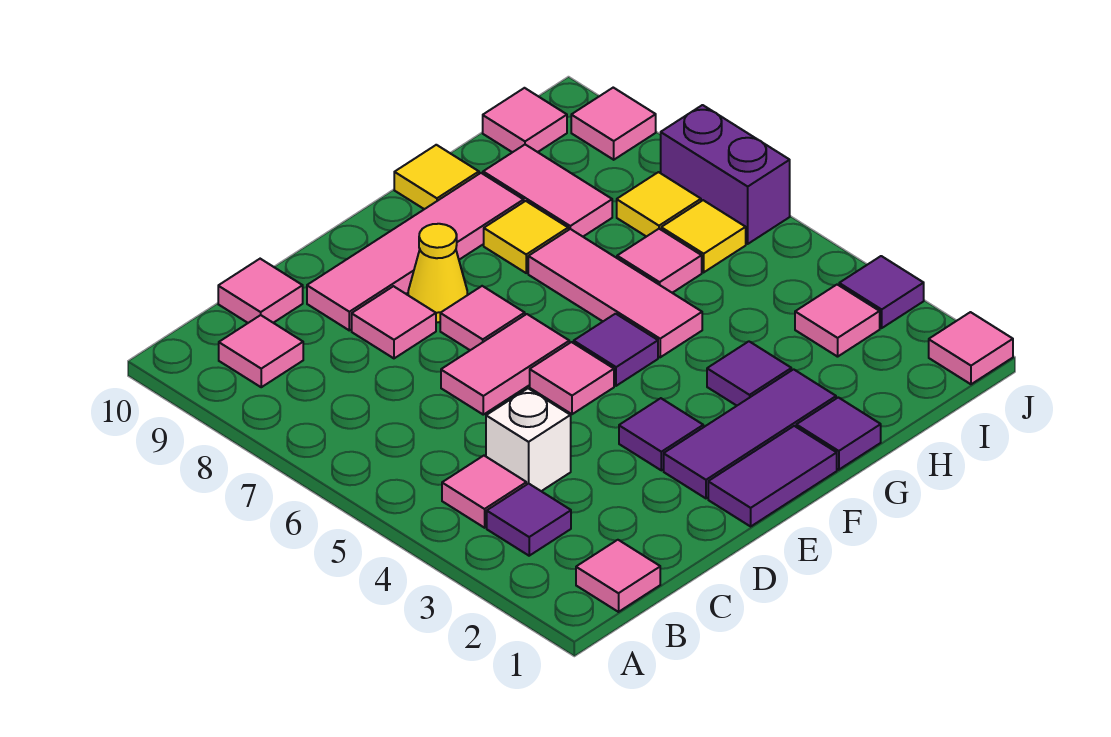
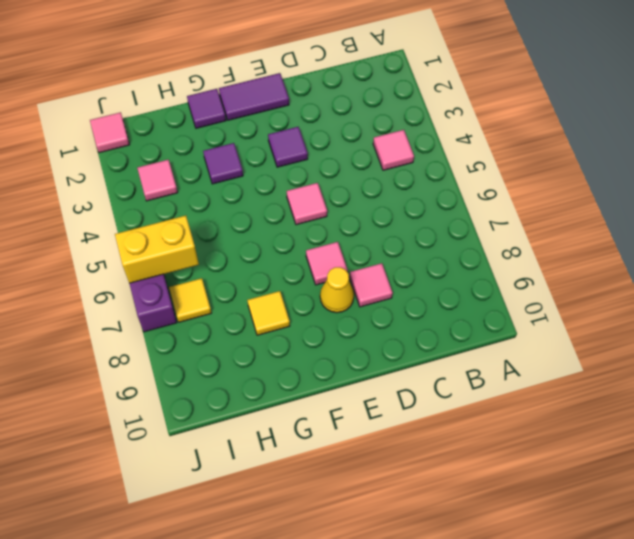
yellow brick I6:J6 level 2 -> none
none -> pink tile B1 level 1
none -> purple tile B3 level 1
none -> pink tile B9 level 1
none -> white brick C4 level 1

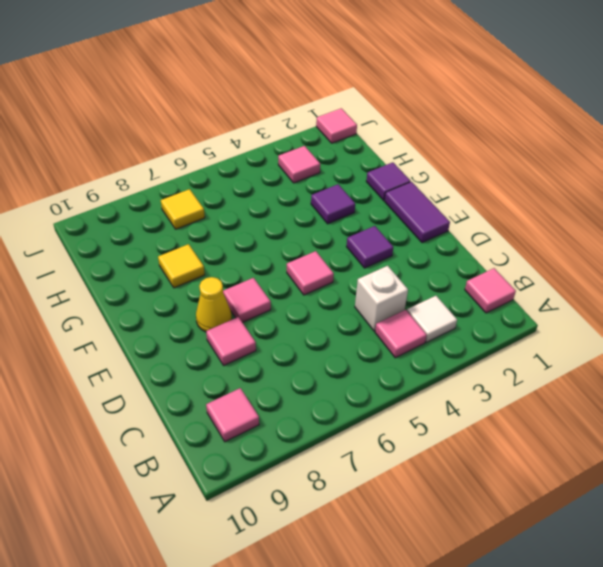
white tile B3 level 1 -> purple tile B3 level 1
none -> pink tile C10 level 1
none -> pink tile D6:E6 level 1
none -> pink tile D9:G9 level 1
none -> purple tile E2:G2 level 1

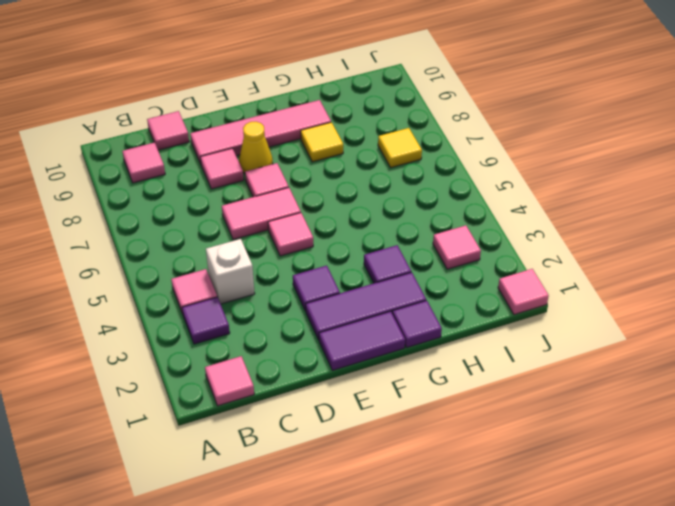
none -> purple tile F5 level 1
none -> pink tile G5:G7 level 1
none -> yellow tile G10 level 1
none -> pink tile H6 level 1

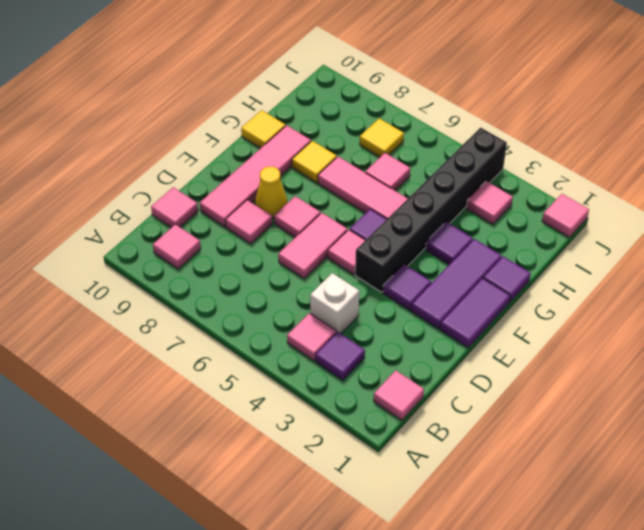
black brick E4:J4 level 1 -> none
none -> pink tile H8:H9 level 1
none -> yellow tile I6 level 1
none -> pink tile I10 level 1
none -> purple tile J3 level 1

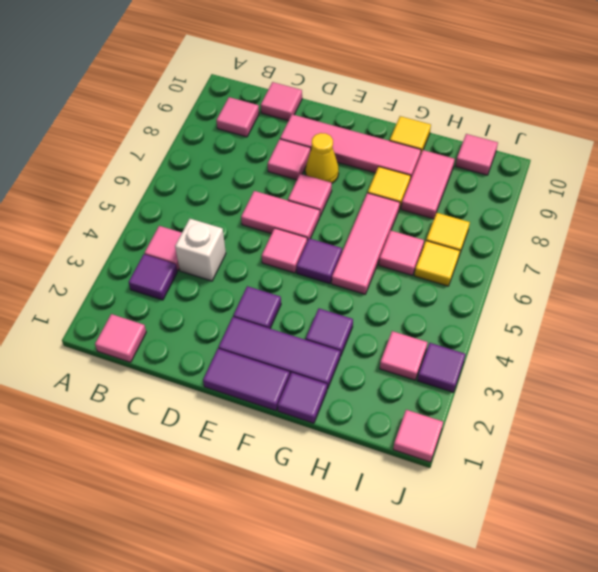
none -> purple brick J6:J7 level 1
none -> pink tile J9 level 1

